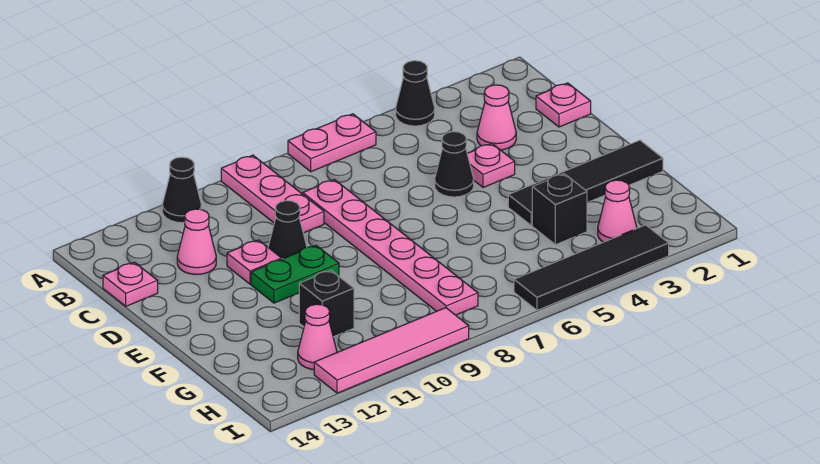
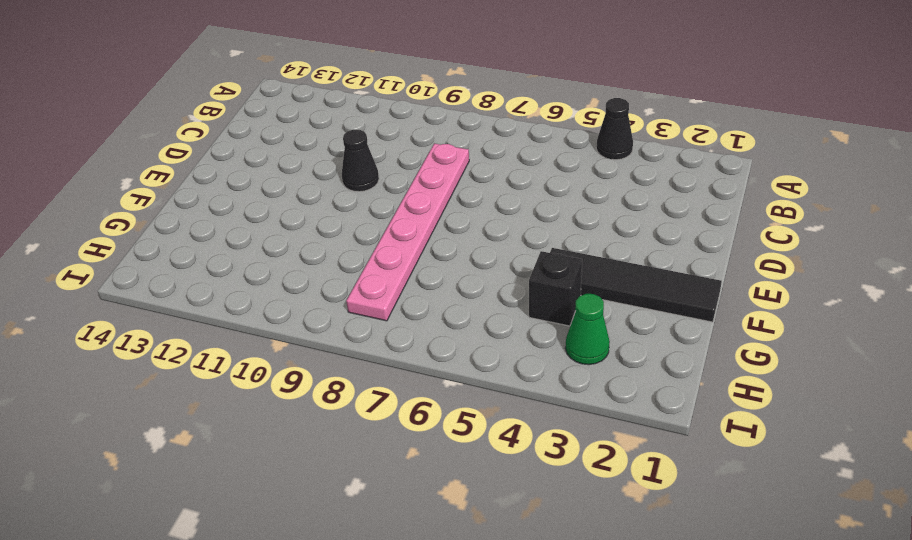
green cone H3 level 1 -> pink cone H3 level 1
none -> pink plate A6:A7 level 1
none -> pink plate A9:C9 level 1
none -> black cone A11 level 1

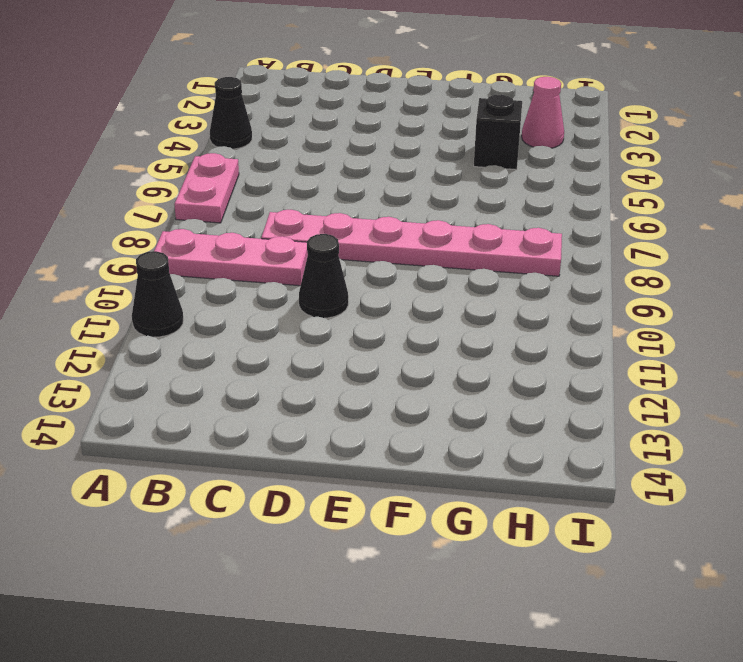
none -> pink plate C1 level 1
none -> pink cone C3 level 1
none -> pink cone C12 level 1

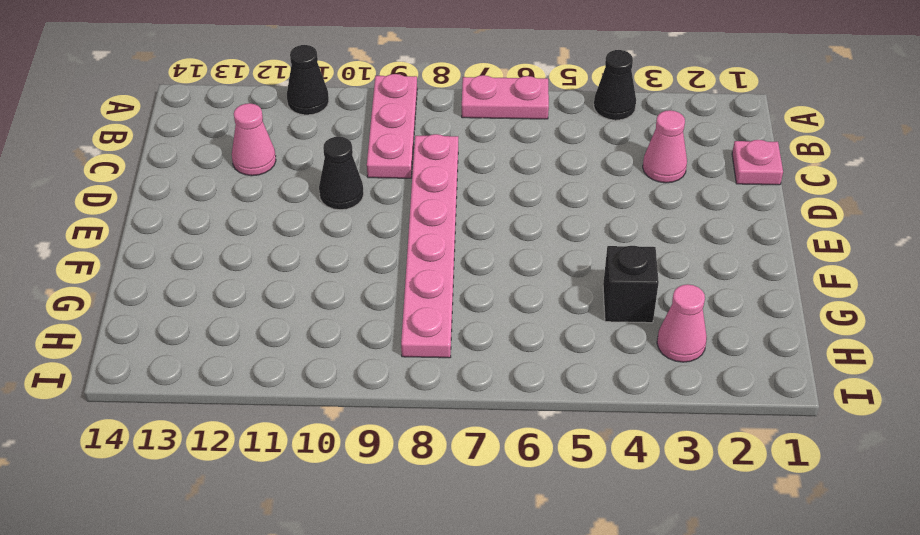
none -> pink plate C14 level 1
none -> pink plate D4 level 1
none -> black cone D5 level 1

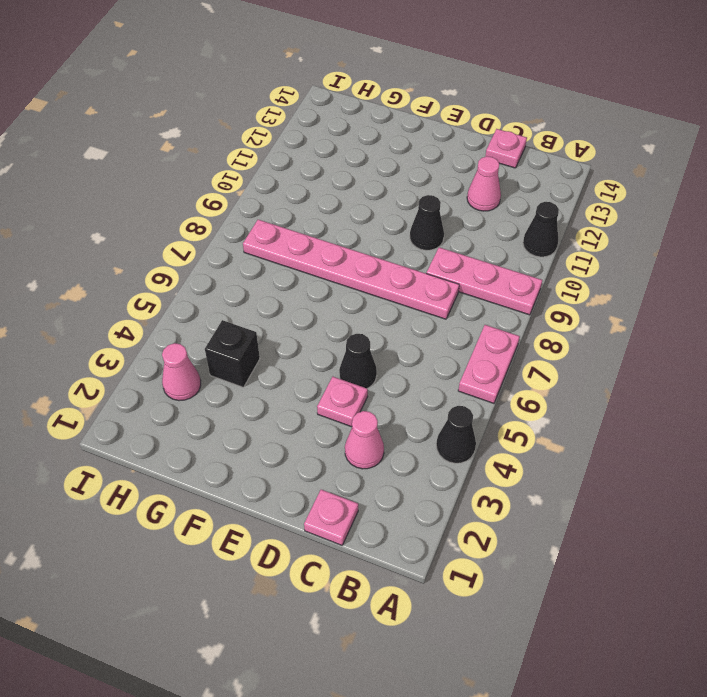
none -> pink plate D11 level 1
none -> green plate E10:E11 level 1
none -> black tile F1:F4 level 1

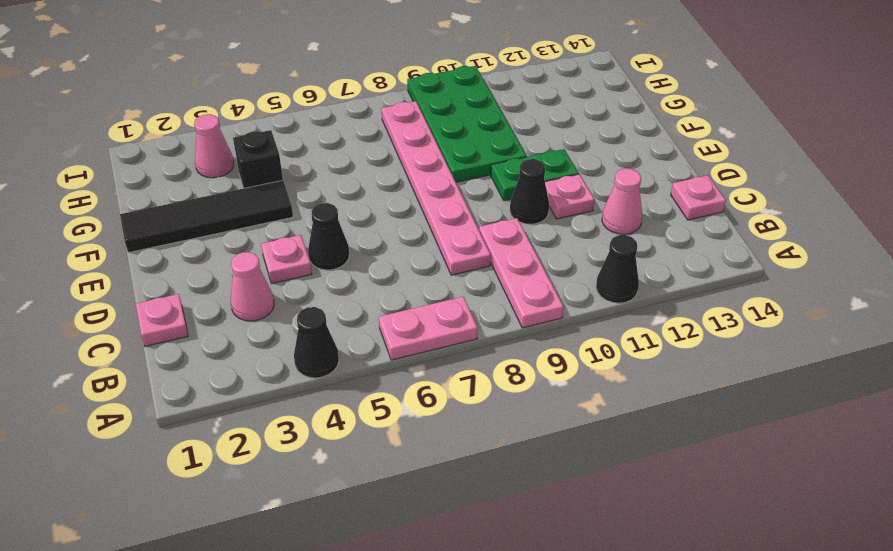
green plate F9:I10 level 1 -> pink tile I9:I12 level 1
none -> black brick G11 level 1
none -> pink cone H12 level 1
none -> black tile I3:I6 level 1

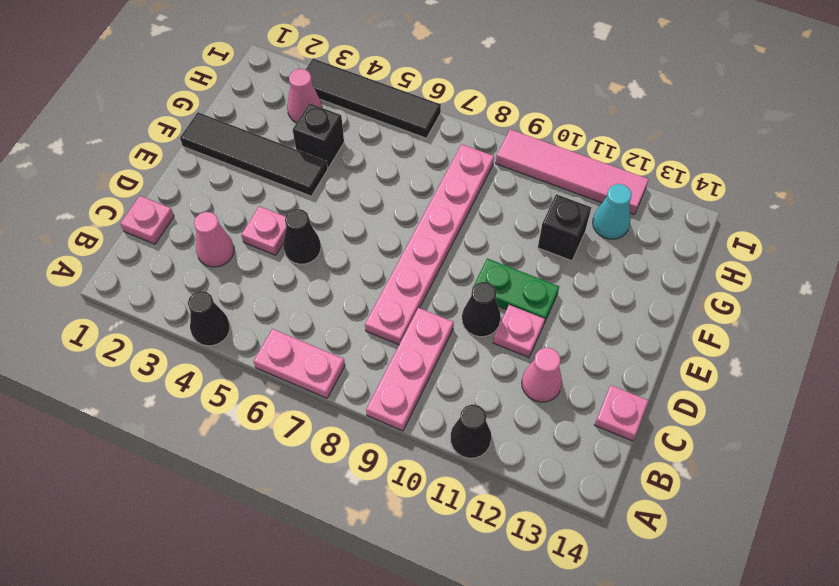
cyan cone H12 level 1 -> pink cone H12 level 1

